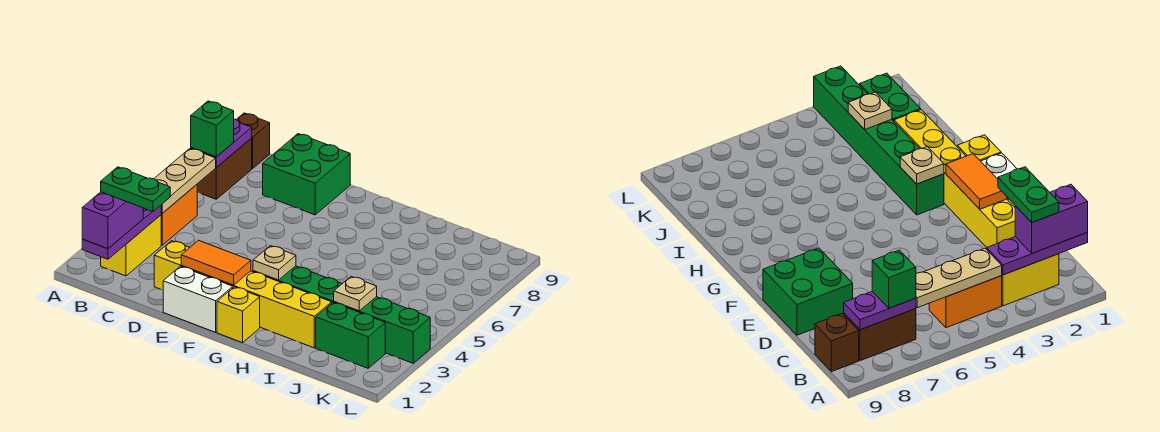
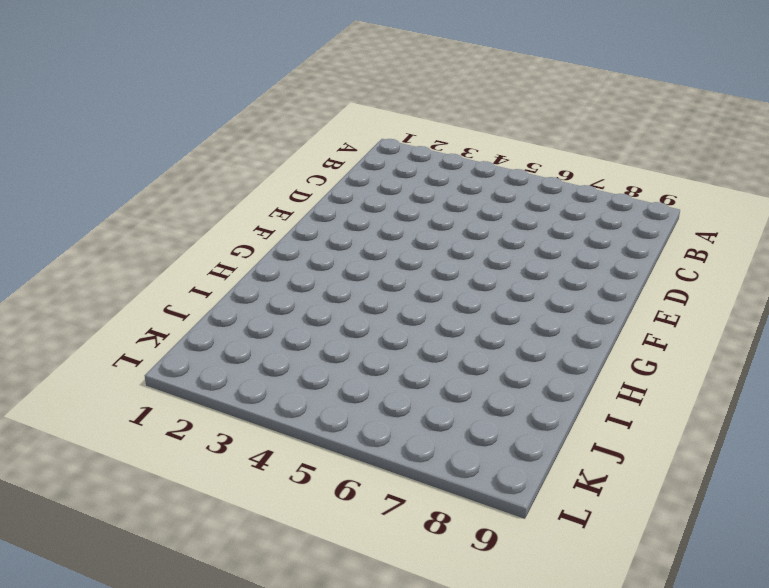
none -> yellow brick B2:B3 level 1
none -> orange brick B4:B5 level 1
none -> brown brick B7:B8 level 1

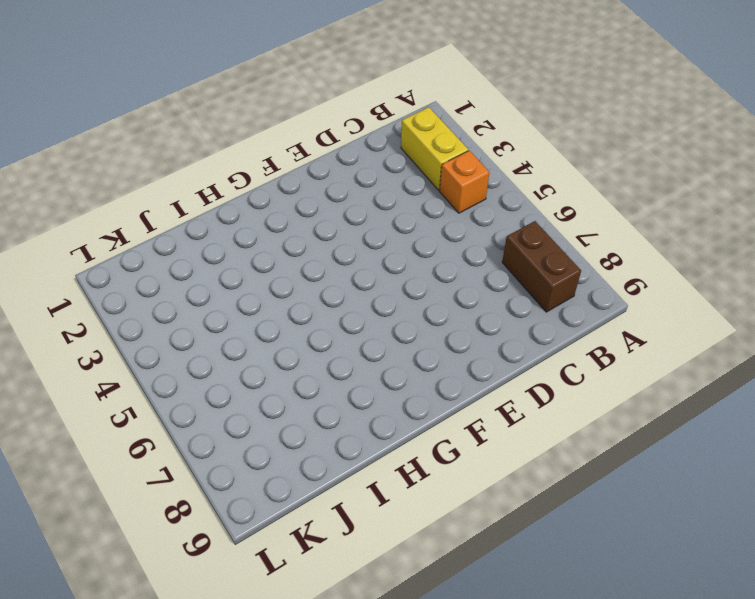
orange brick B4 level 1 -> orange brick B4:B5 level 1
none -> brown brick B9 level 1
none -> yellow brick D2:I2 level 1
none -> green brick D8:E9 level 1

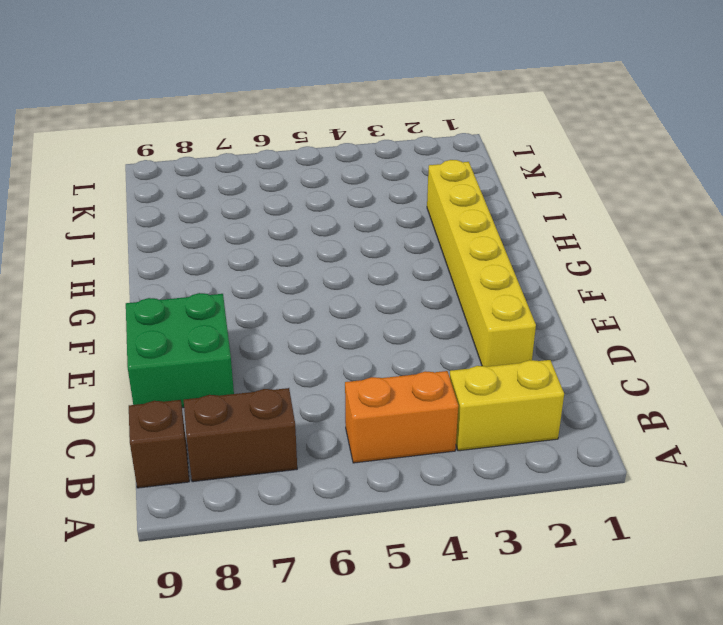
none -> white brick E1:F1 level 1
none -> yellow brick G1 level 1
none -> green brick G3:L3 level 1

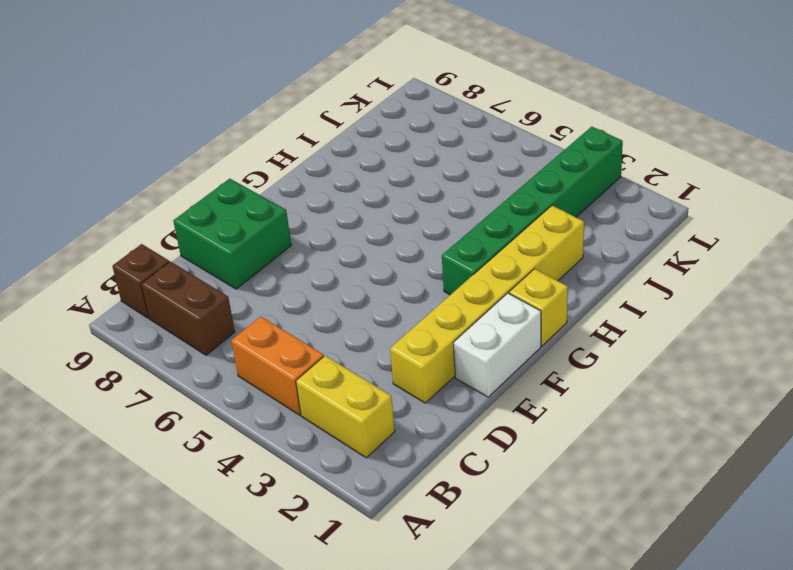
none -> green brick J2:K2 level 1
none -> purple plate B1:B3 level 2
none -> tan plate B4:B6 level 2

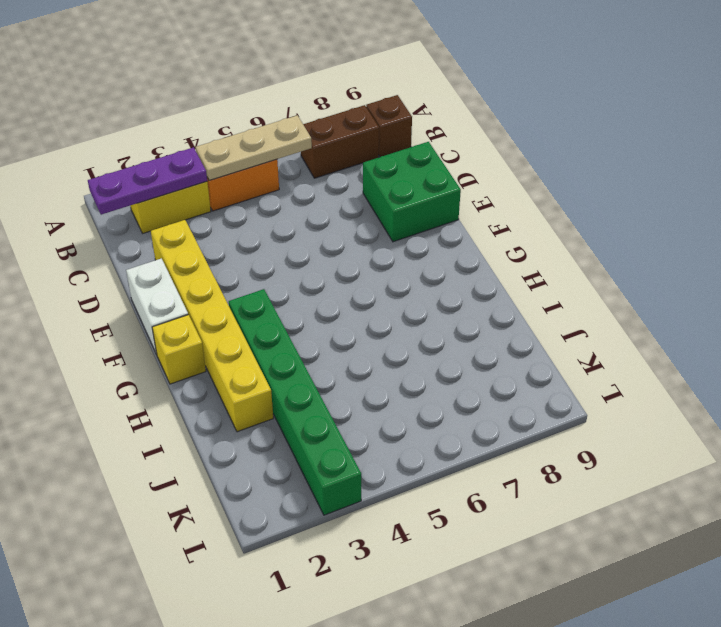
none -> green brick J2:K2 level 1
none -> purple plate B7:B8 level 2
none -> orange tile E2:F2 level 2

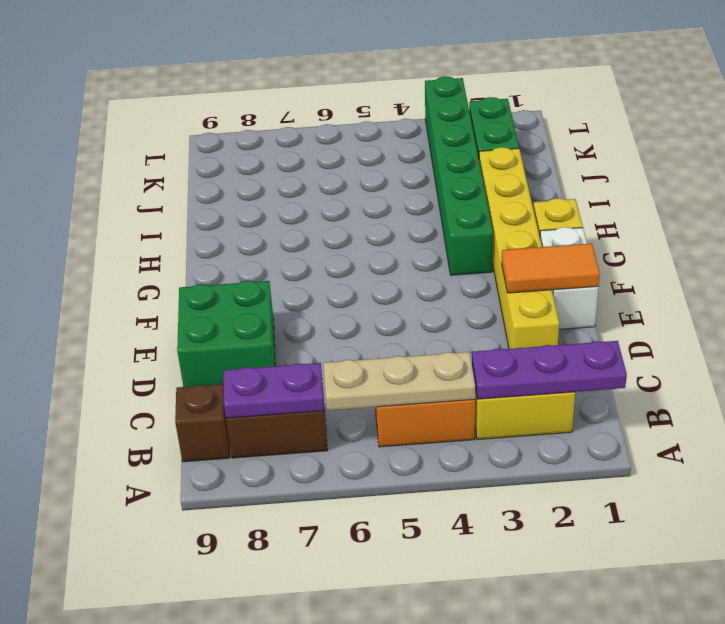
orange tile E1:E2 level 2 -> orange tile E2:F2 level 2
none -> tan plate G3 level 2
none -> tan plate J3 level 2
none -> purple brick B1:B2 level 3

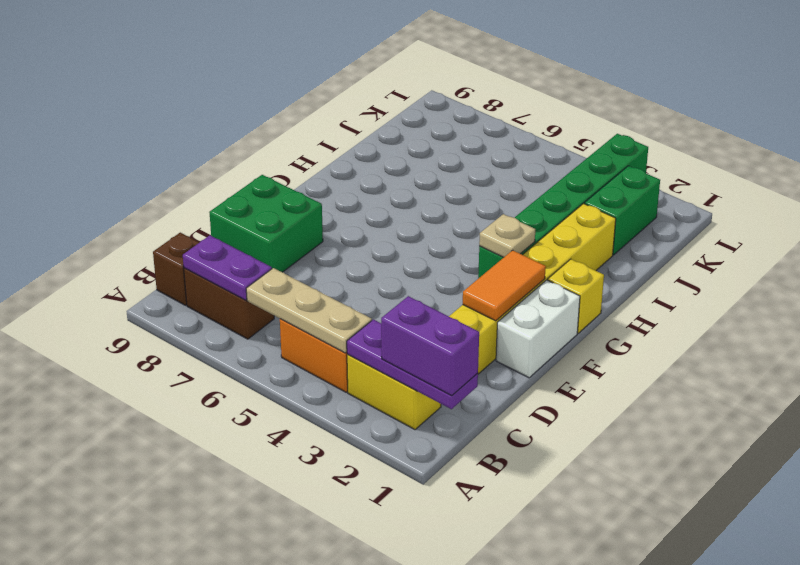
none -> tan plate J3 level 2
none -> green brick B7 level 3
none -> green plate B2:C2 level 4

